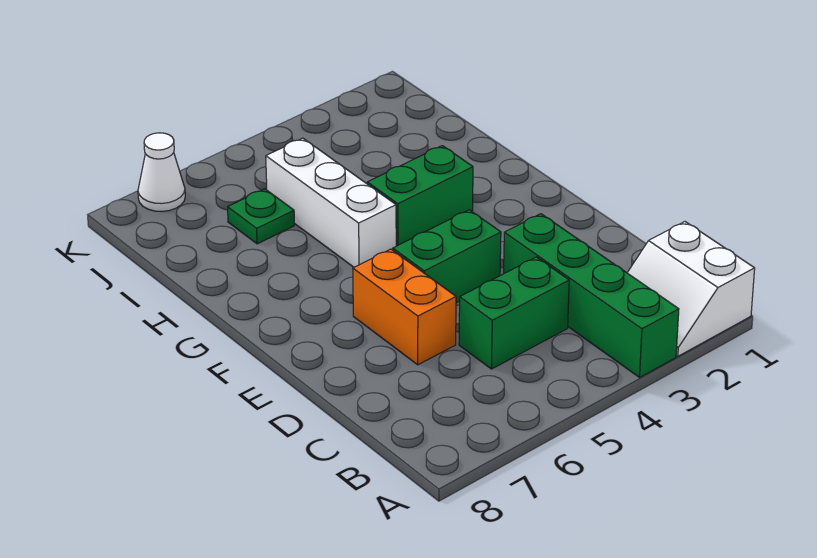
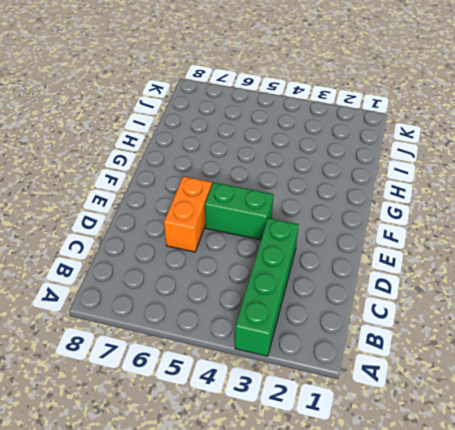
none -> white slope A1:B2 level 1 top 1
none -> green brick C4:C5 level 1

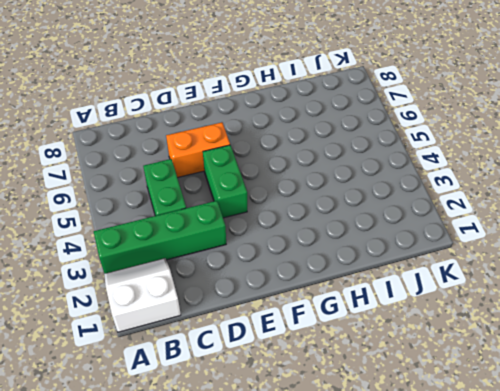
none -> green brick G3:G4 level 1
none -> white brick G5:I5 level 1

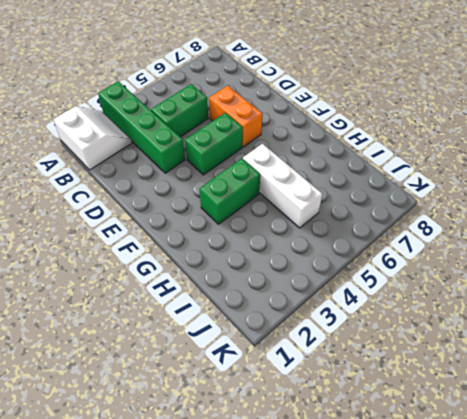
none -> green plate I6 level 1
none -> white cone K7 level 1

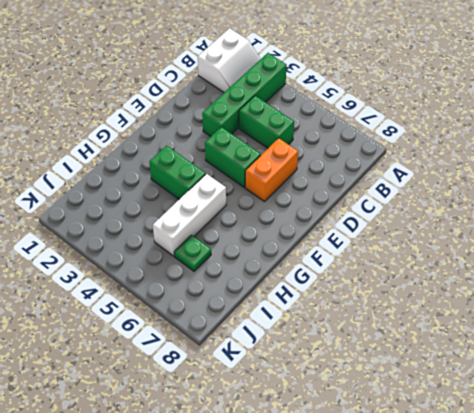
none -> white cone K7 level 1

